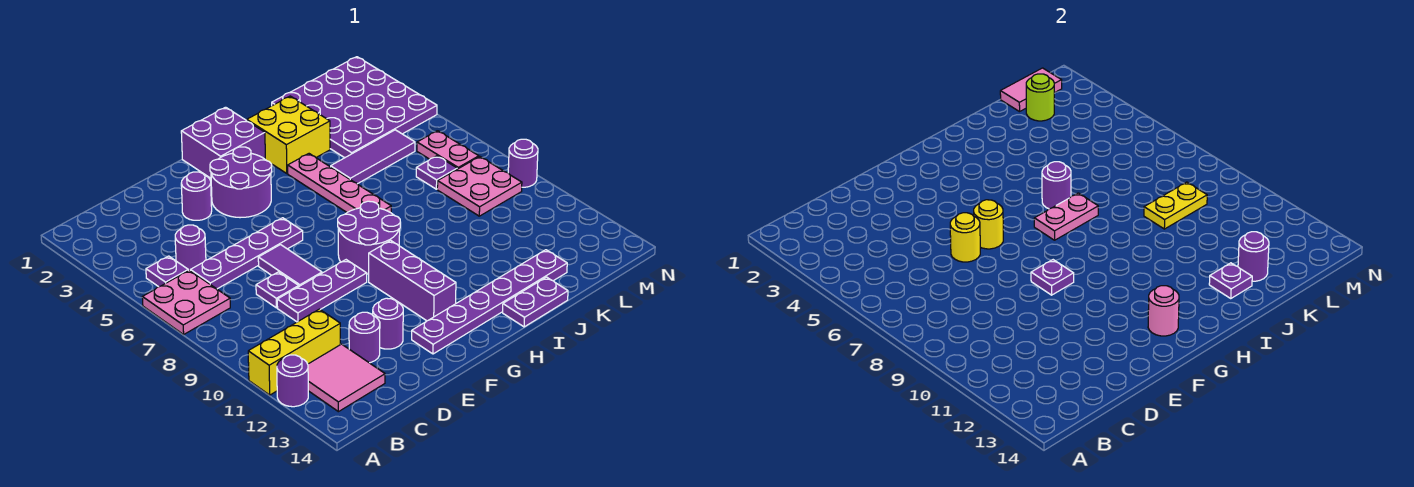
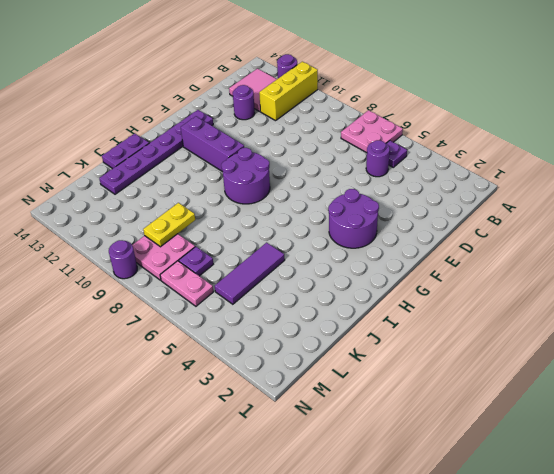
none -> purple plate C6:F6 level 1
none -> purple plate D8 level 1
none -> purple plate D9:F9 level 1
none -> purple round brick E3 level 1

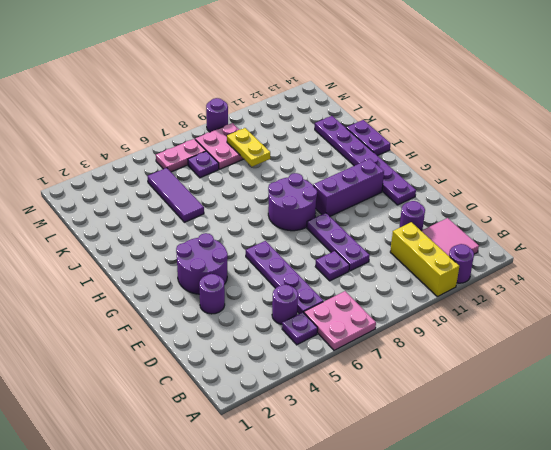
none -> purple tile E7:E8 level 1
none -> purple round brick E12 level 1
none -> purple brick G1:H2 level 1
none -> yellow brick I2:J3 level 1

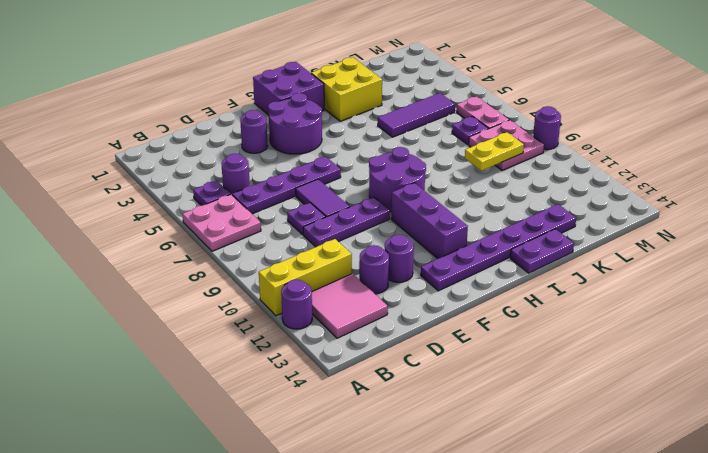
none -> pink plate I4:I7 level 1
none -> purple plate K1:N4 level 1
none -> yellow round brick E6 level 2
none -> yellow round brick F6 level 2

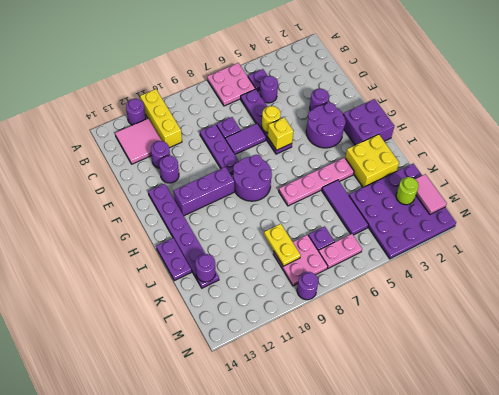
yellow brick F6 level 2 -> yellow round brick F6 level 2
none -> purple plate F9 level 2
none -> pink round brick G13 level 2
none -> pink plate H7:I7 level 2
none -> purple round brick I6 level 2

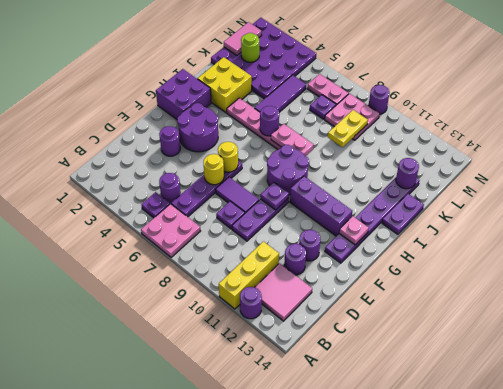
pink plate G13 level 2 -> pink round brick G13 level 2
pink plate I7:I8 level 2 -> pink plate H7:I7 level 2
none -> purple plate J13 level 2

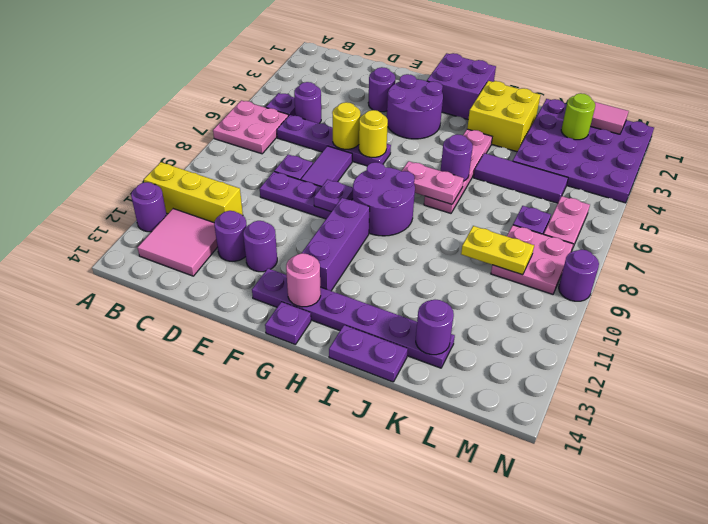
purple plate G14 level 1 -> purple plate J13 level 2

